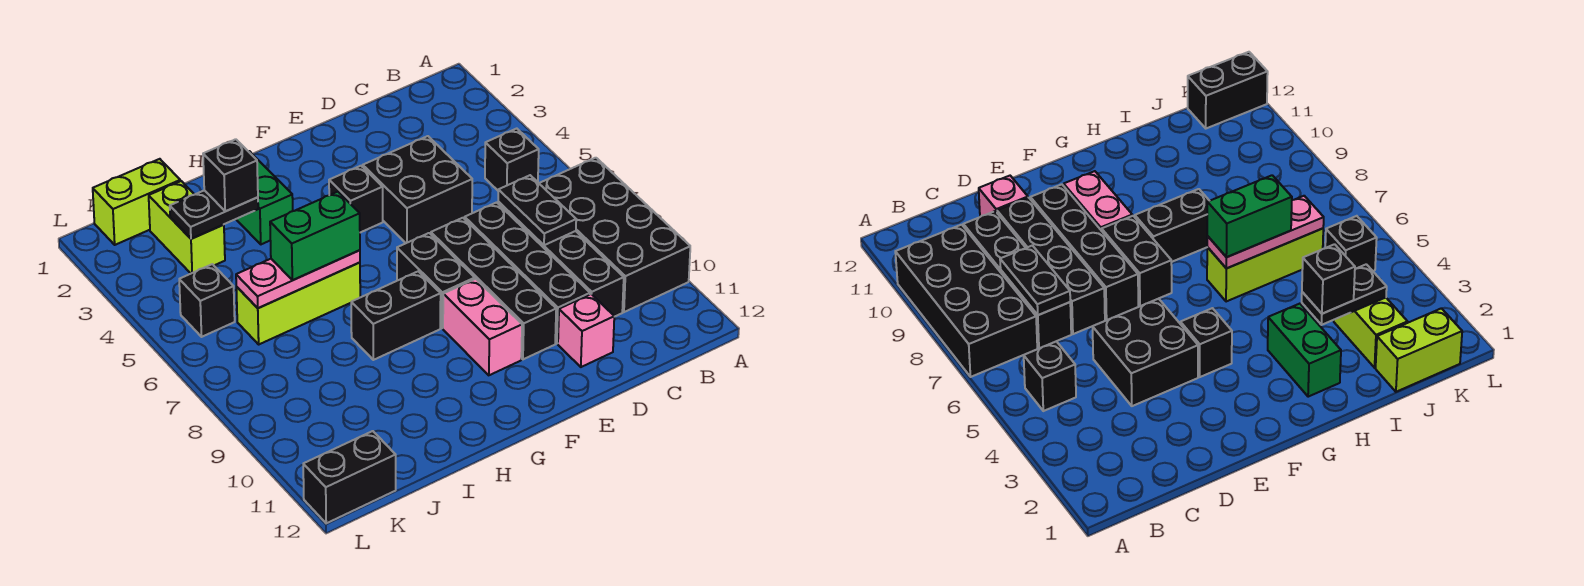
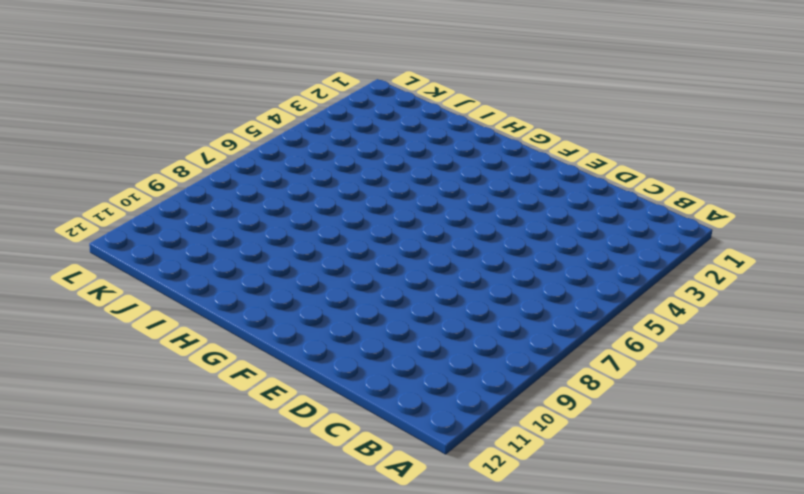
none -> black brick A7:B10 level 1
none -> black brick B5 level 1
none -> black brick C7:C10 level 1

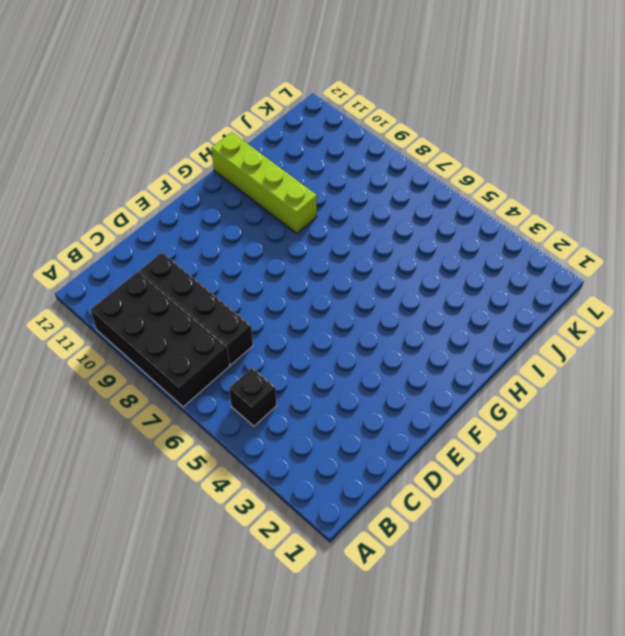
lime brick H9:H12 level 1 -> none
none -> black brick D4:E5 level 1
none -> black brick D7:D10 level 1
none -> pink brick D11 level 1

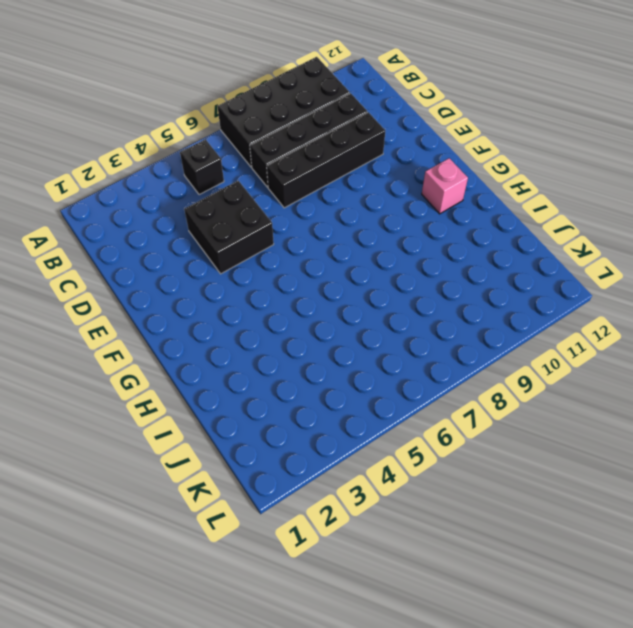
pink brick G11 level 1 -> pink brick D11 level 1
none -> black brick E7:E10 level 1
none -> black brick F4 level 1
none -> black brick F7:F8 level 1

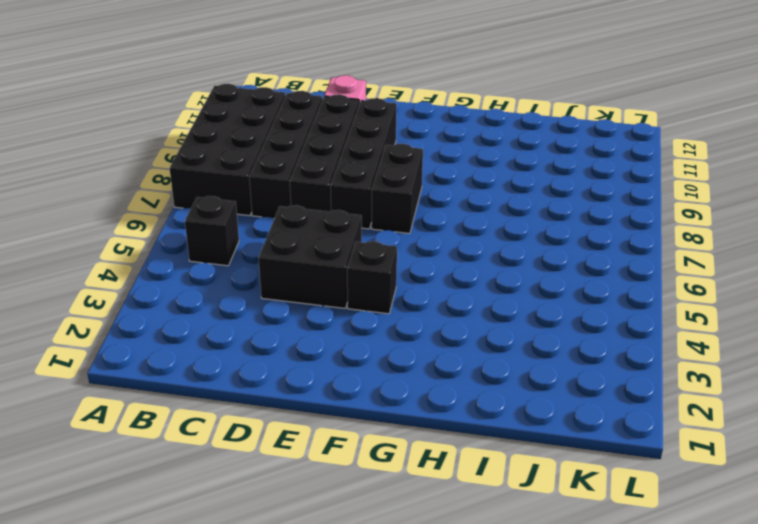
none -> pink brick F9:F10 level 1
none -> black brick G8:H8 level 1
none -> green brick H2:H3 level 1

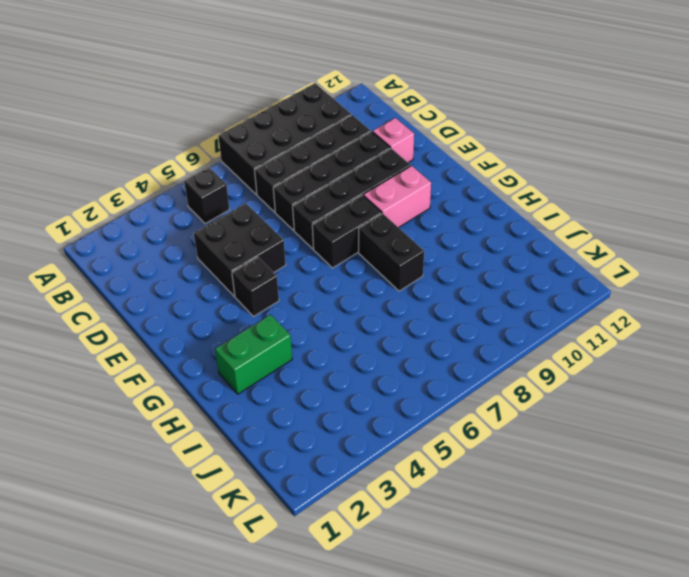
none -> lime brick H6:J6 level 1
none -> lime brick J1:K1 level 1
none -> lime brick J2:J3 level 1

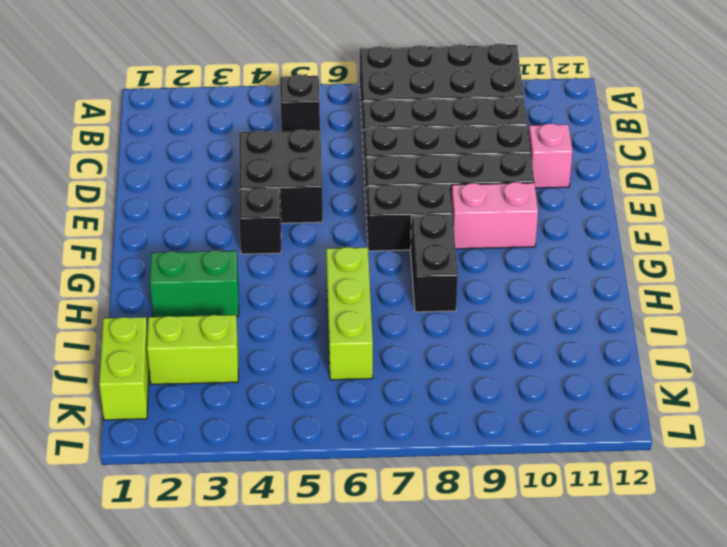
none -> black brick K5 level 1
none -> black brick K12:L12 level 1
none -> black plate C7:C8 level 2

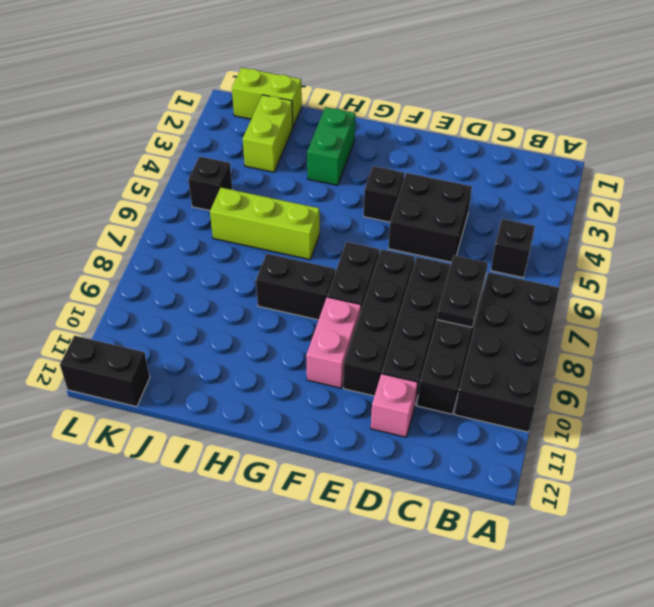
none -> pink plate H6:J6 level 2
none -> black plate I3:J3 level 2
none -> green brick H6:I6 level 3

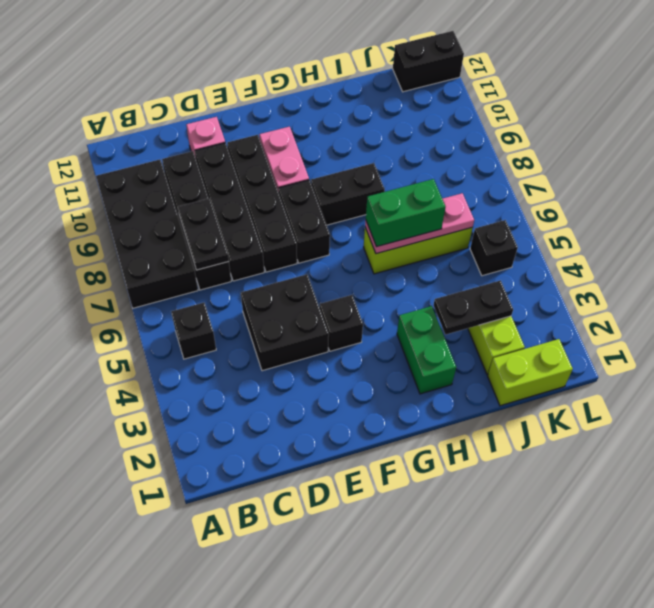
none -> black brick I3 level 3

